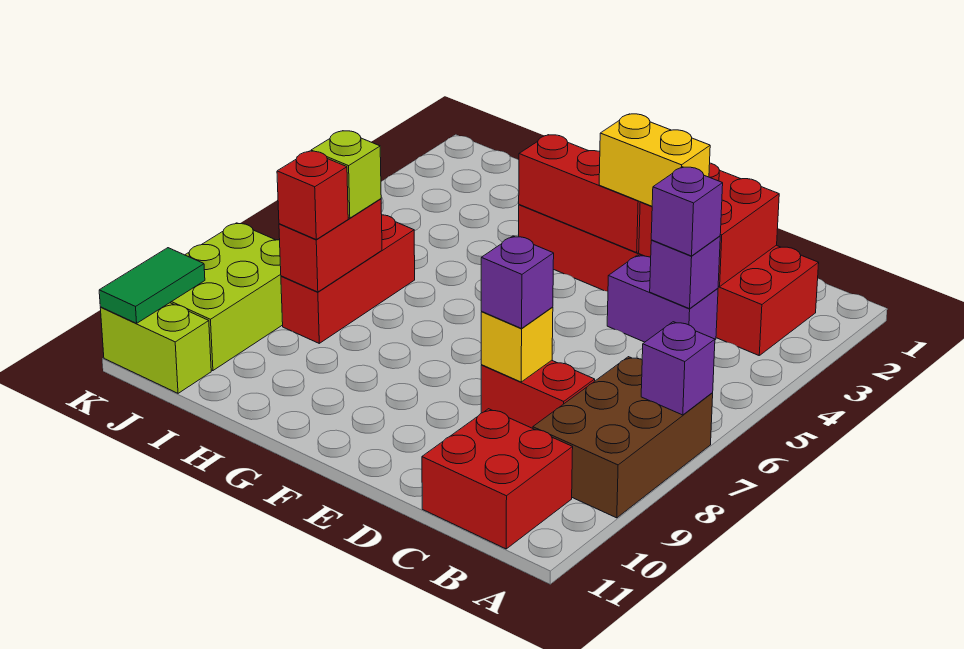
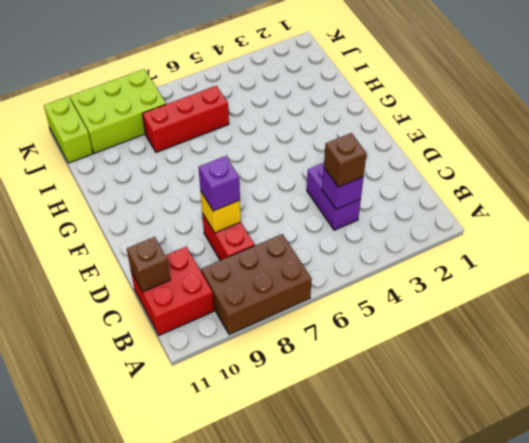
brown brick C4 level 3 -> purple brick C4 level 3
brown brick C11 level 2 -> none
none -> red brick B2:G3 level 1
none -> purple brick A7 level 2
none -> red brick C2:D3 level 2

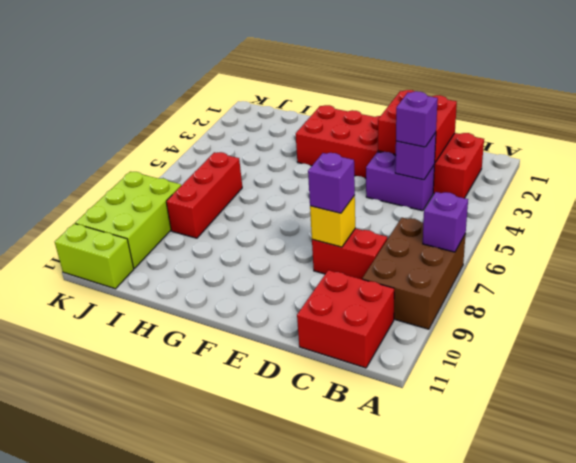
none -> red brick E3:G3 level 2
none -> red brick I7:I8 level 2
none -> green tile K10:K11 level 2

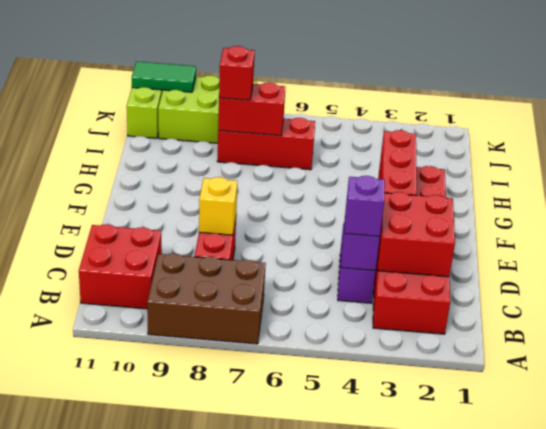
none -> purple brick A7 level 2
none -> yellow brick D3:E3 level 3
none -> purple brick D8 level 3

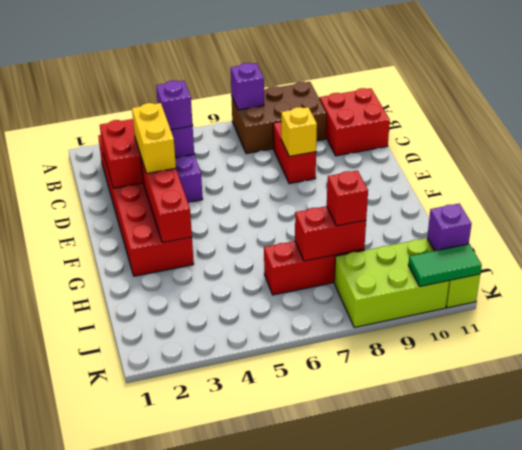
purple brick J11 level 2 -> purple brick D8 level 3
none -> lime brick I7 level 3

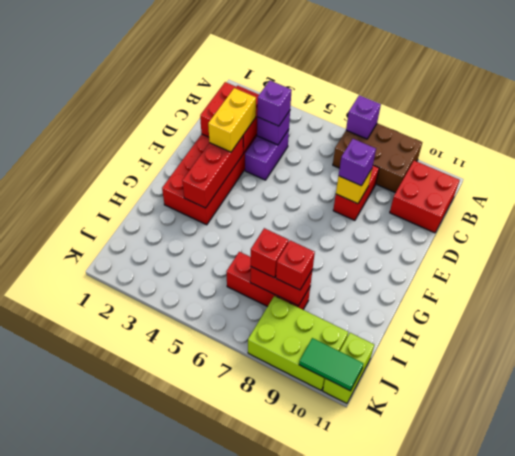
red brick I7 level 3 -> lime brick I7 level 3

